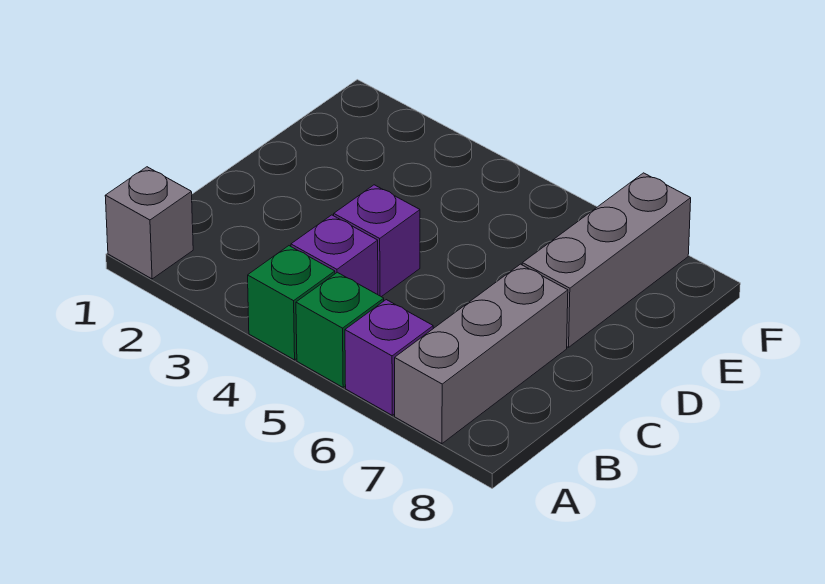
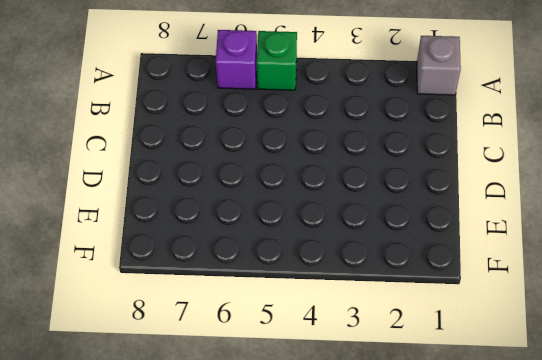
none -> green brick A4 level 1
none -> grey brick A7:C7 level 1

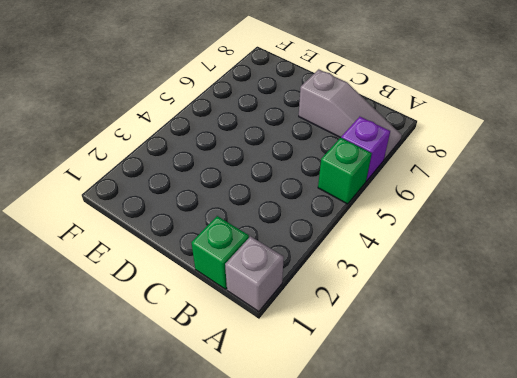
grey slope A7:C7 level 1 top C -> grey brick A7:C7 level 1
green brick B1 level 1 -> green brick A4 level 1
none -> purple brick B4 level 1
none -> purple brick C4 level 1

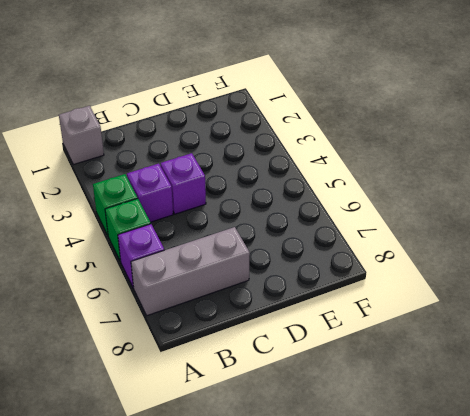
none -> grey brick D7:F7 level 1

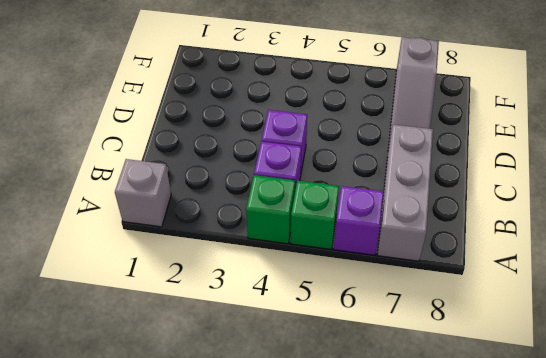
grey slope D7:F7 level 1 top F -> grey brick D7:F7 level 1

